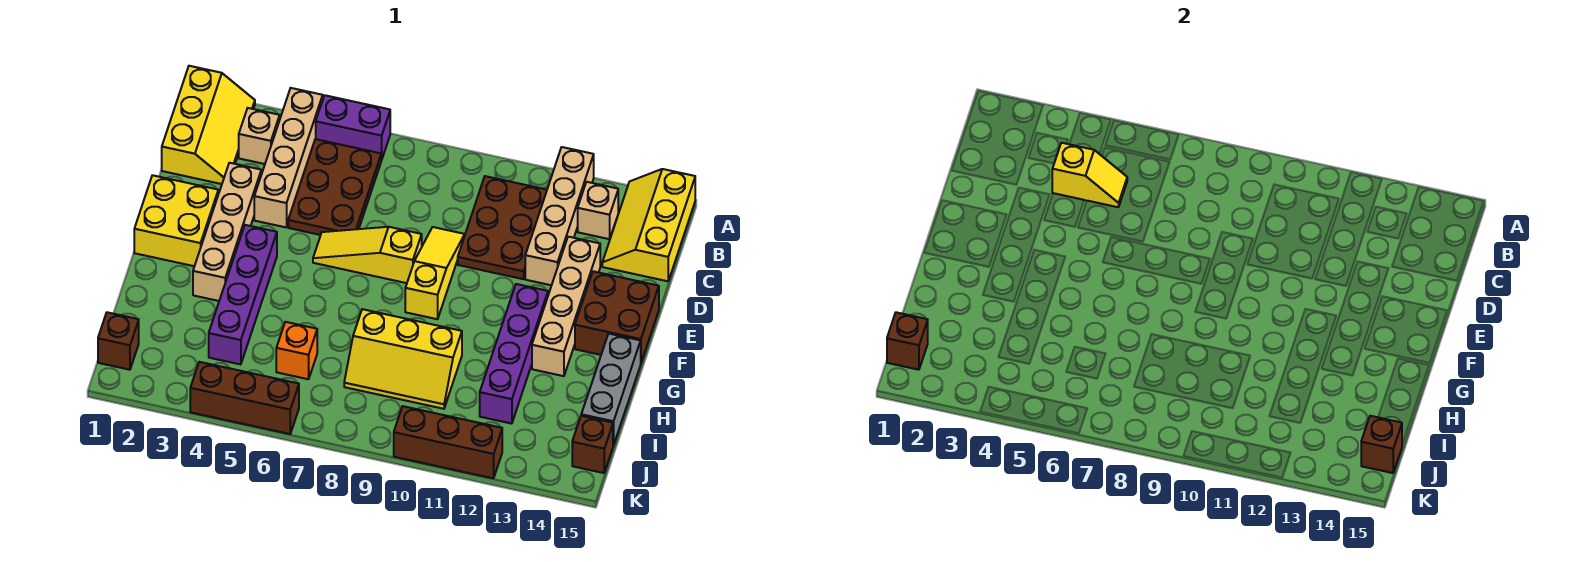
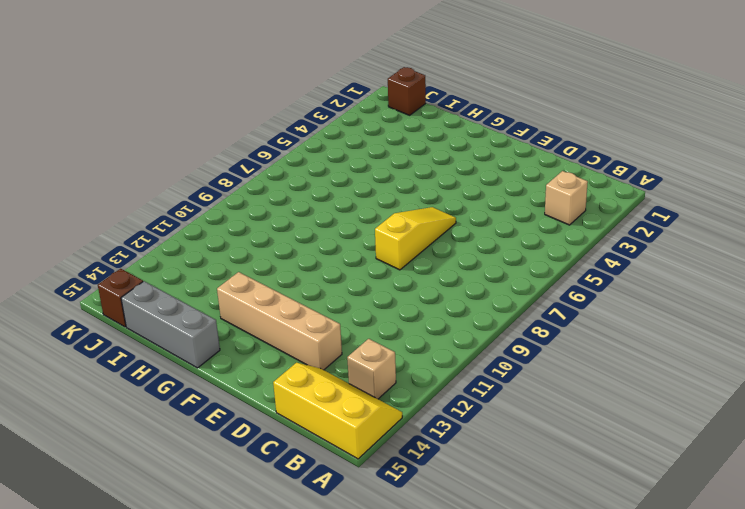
none -> yellow slope A1:C2 level 1 top 1
none -> tan brick A4:D4 level 1
none -> purple brick A5:A6 level 1

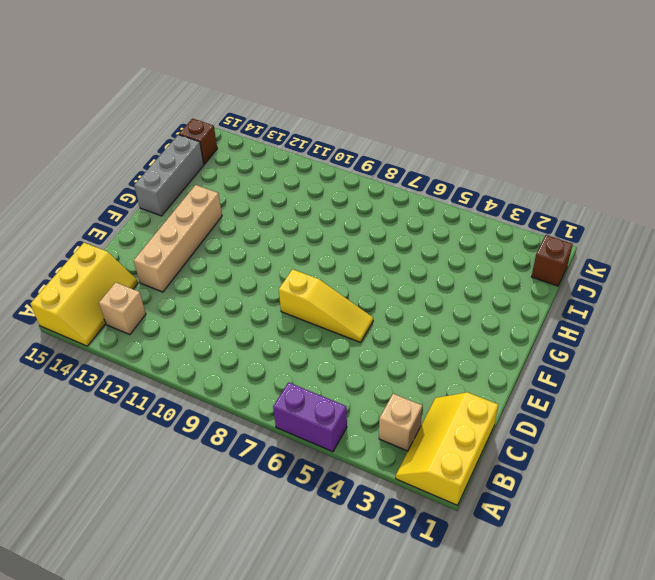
none -> tan brick A4:D4 level 1
none -> tan brick A12:D12 level 1
none -> brown plate B5:D6 level 1

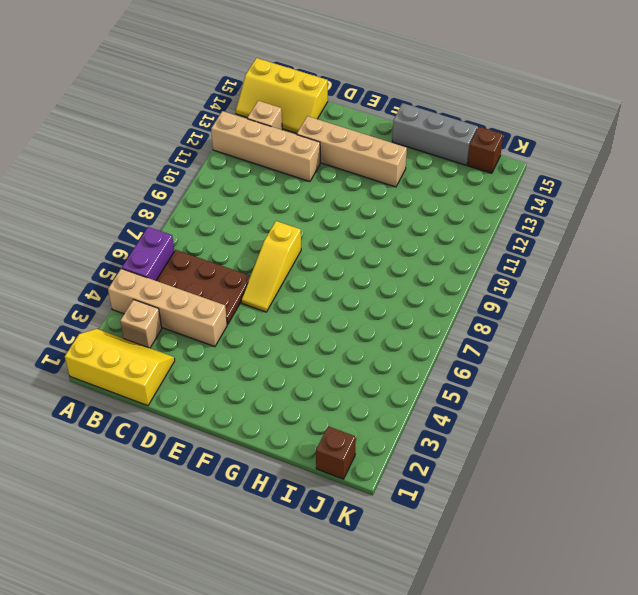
none -> brown plate B10:D11 level 1
none -> tan brick D3:G3 level 1
none -> yellow slope D9:F9 level 1 top F

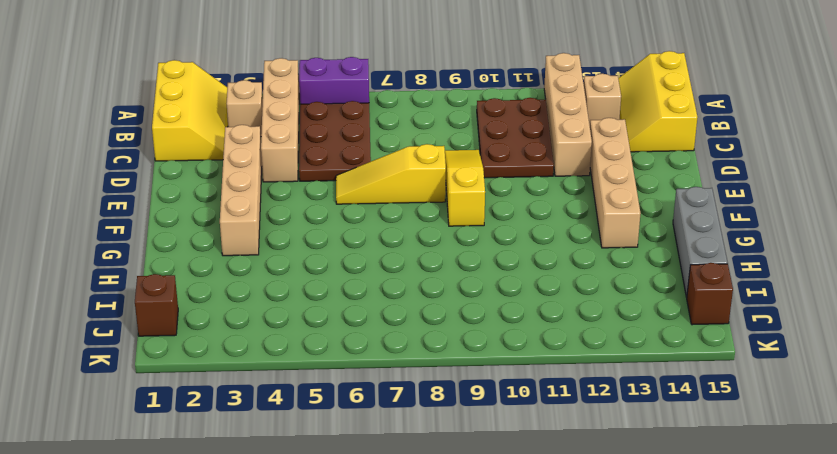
none -> yellow brick E1:F2 level 1
none -> brown brick E14:F15 level 1
none -> purple brick F4:I4 level 1

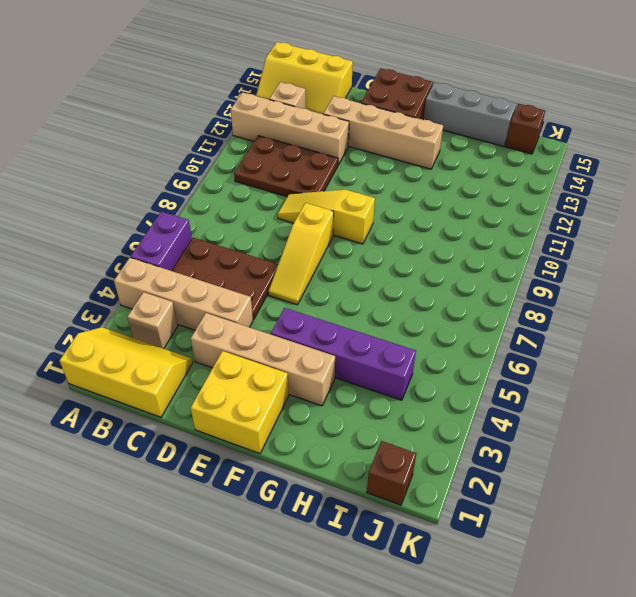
none -> purple brick F12:I12 level 1
none -> yellow slope H8:I10 level 1 top H
none -> orange brick I6 level 1

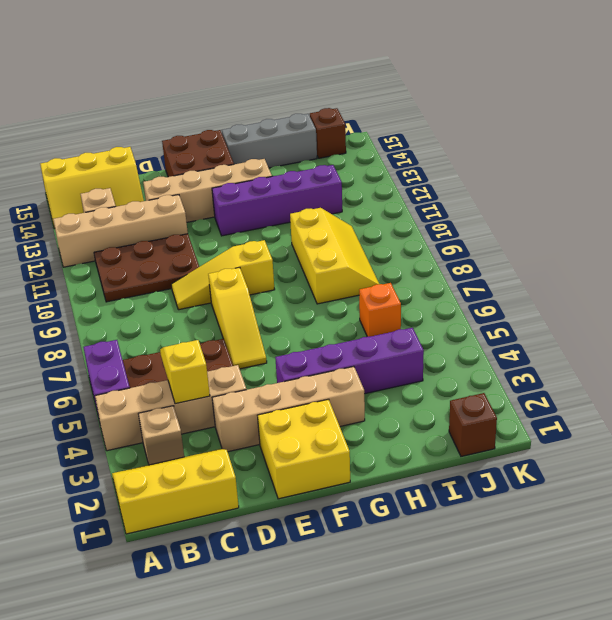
none -> brown brick K4:K6 level 1
none -> brown brick K10:K12 level 1
none -> brown brick J1 level 2

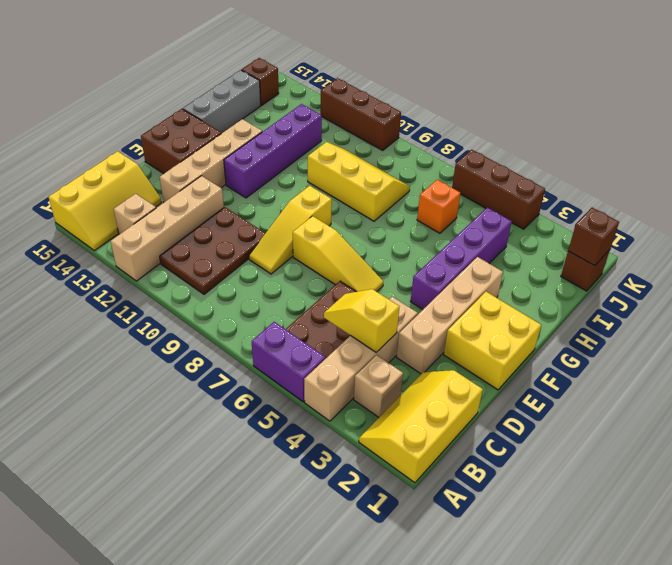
none -> brown brick J15 level 2

